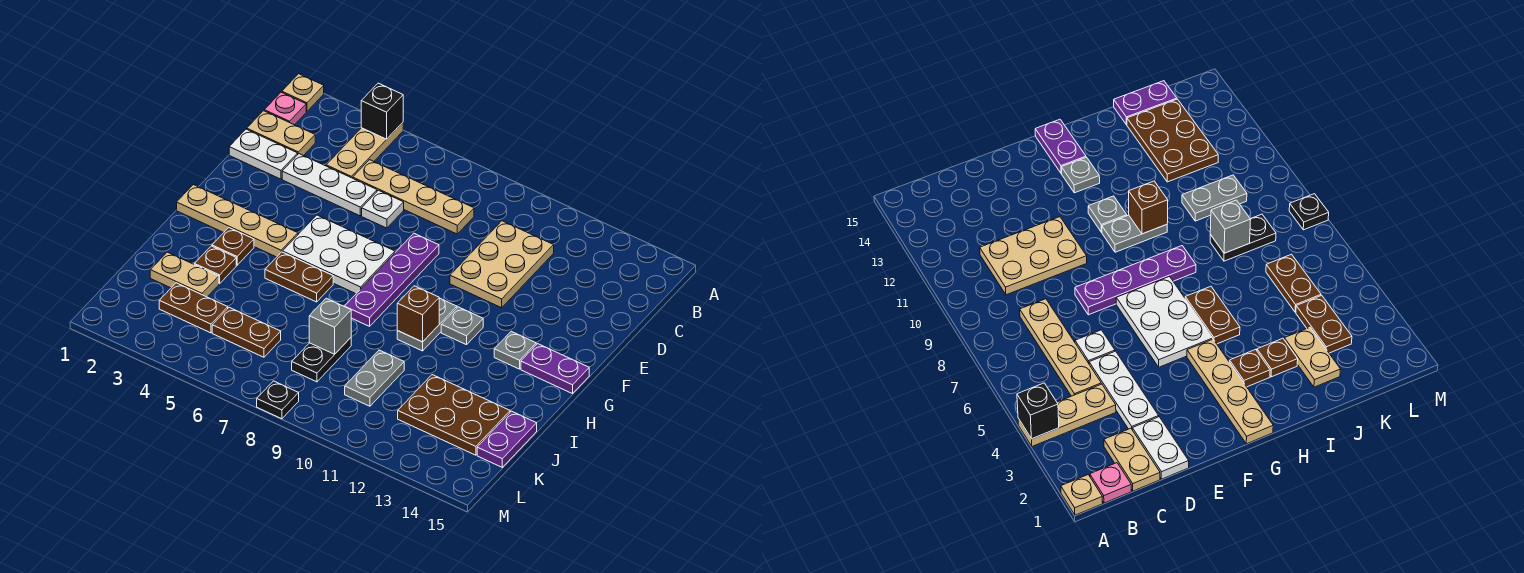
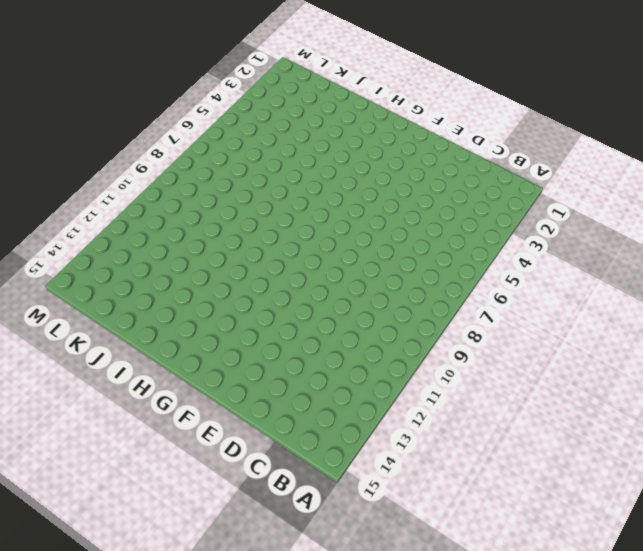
none -> tan plate A1 level 1
none -> tan plate A4:C4 level 1
none -> pink plate B1 level 1
none -> tan plate C1:C2 level 1

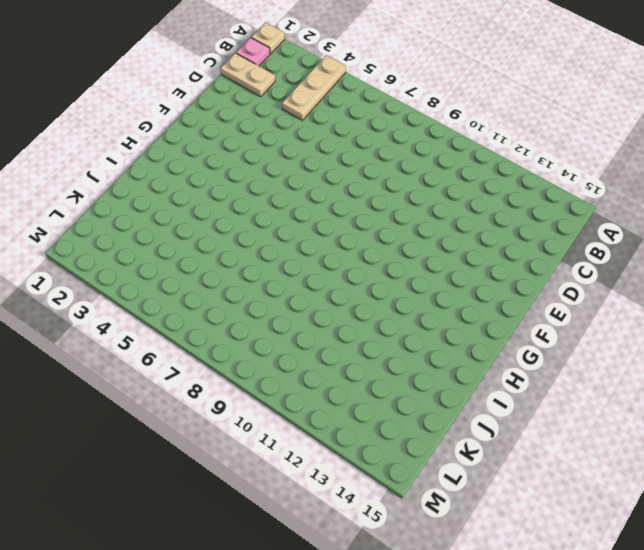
none -> tan plate C5:C8 level 1
none -> tan plate C10:E11 level 1
none -> white plate D1:D2 level 1
none -> white plate D3:D5 level 1

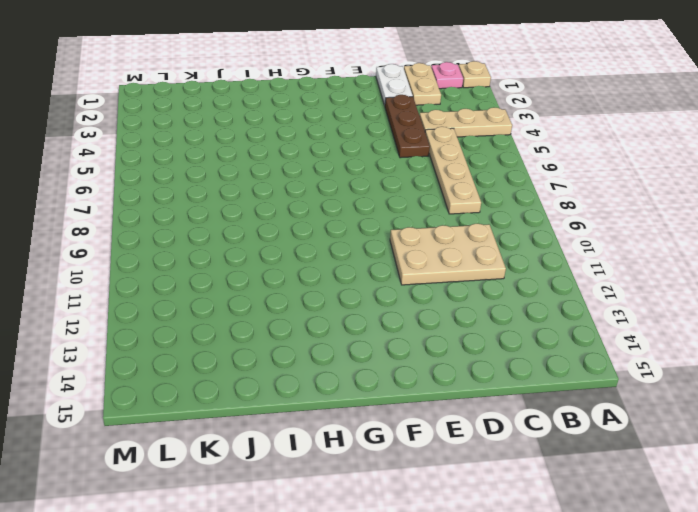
brown plate D3:D5 level 1 -> white plate D3:D5 level 1
none -> white plate D6 level 1
none -> purple plate E8:H8 level 1
none -> white plate F5:G7 level 1
none -> tan plate G1:G4 level 1

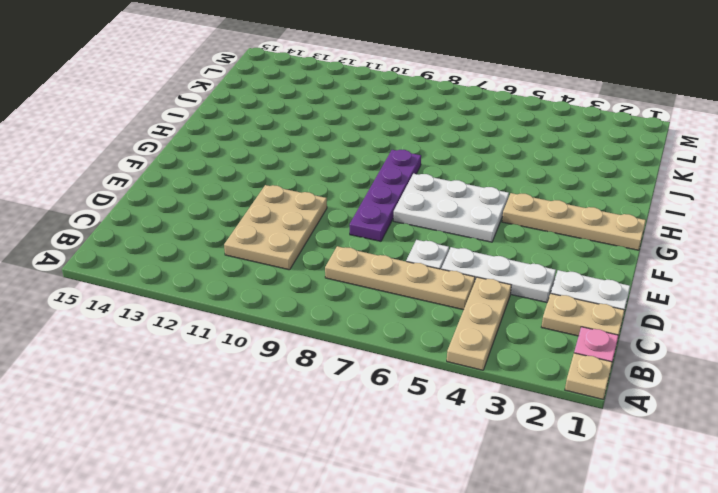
none -> grey plate G10:H10 level 1
none -> grey plate G11 level 1
none -> grey plate G13 level 1
none -> purple plate G14:G15 level 1

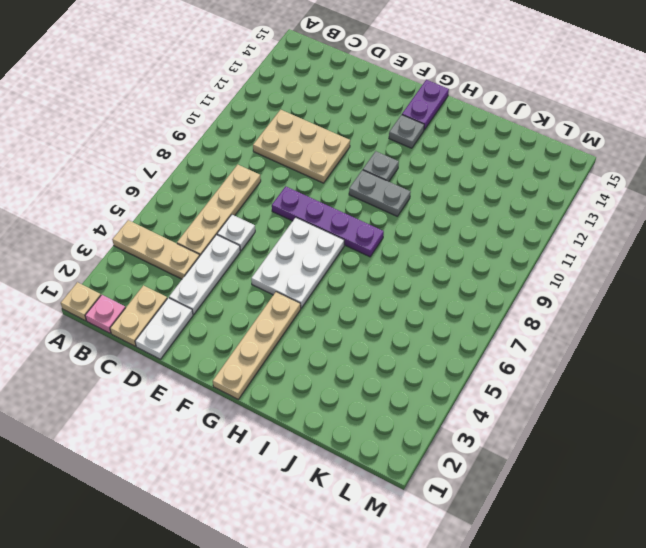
none -> brown plate H3 level 1
none -> brown plate H5:H6 level 1
none -> brown plate I3 level 1
none -> tan plate J2:J3 level 1

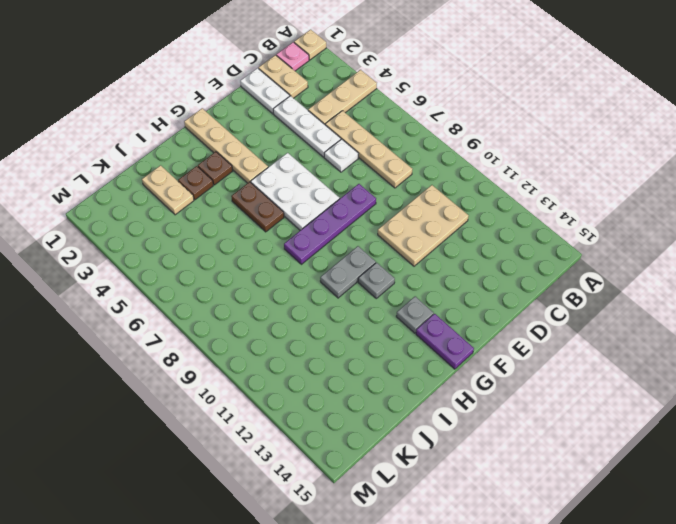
none -> black plate J8:K8 level 1
none -> grey plate J10:K10 level 1
none -> brown plate J12:K14 level 1
none -> purple plate J15:K15 level 1

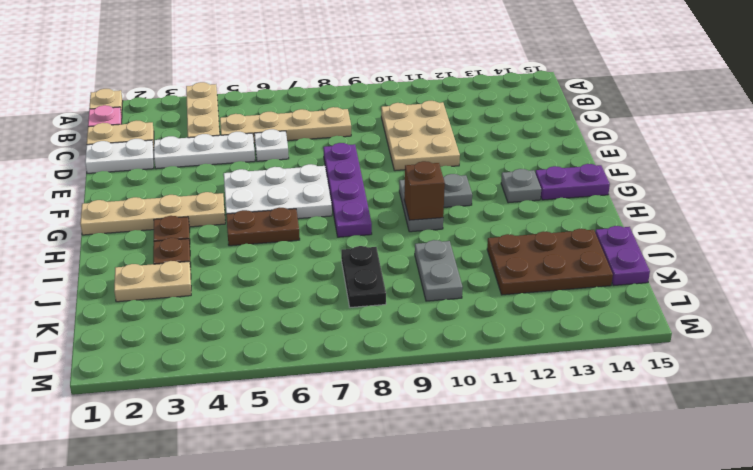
none -> brown plate K3:K4 level 1
none -> brown plate K5:K6 level 1
none -> black plate M8 level 1
none -> black brick A4 level 2

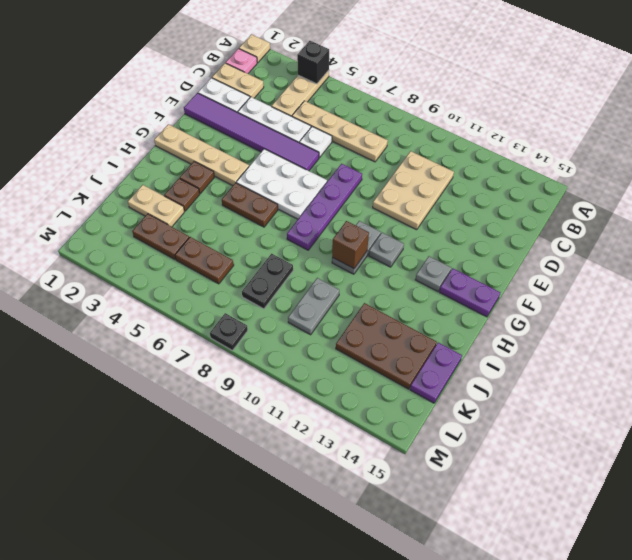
purple tile E1:E6 level 1 -> none
none -> grey brick J8 level 2

